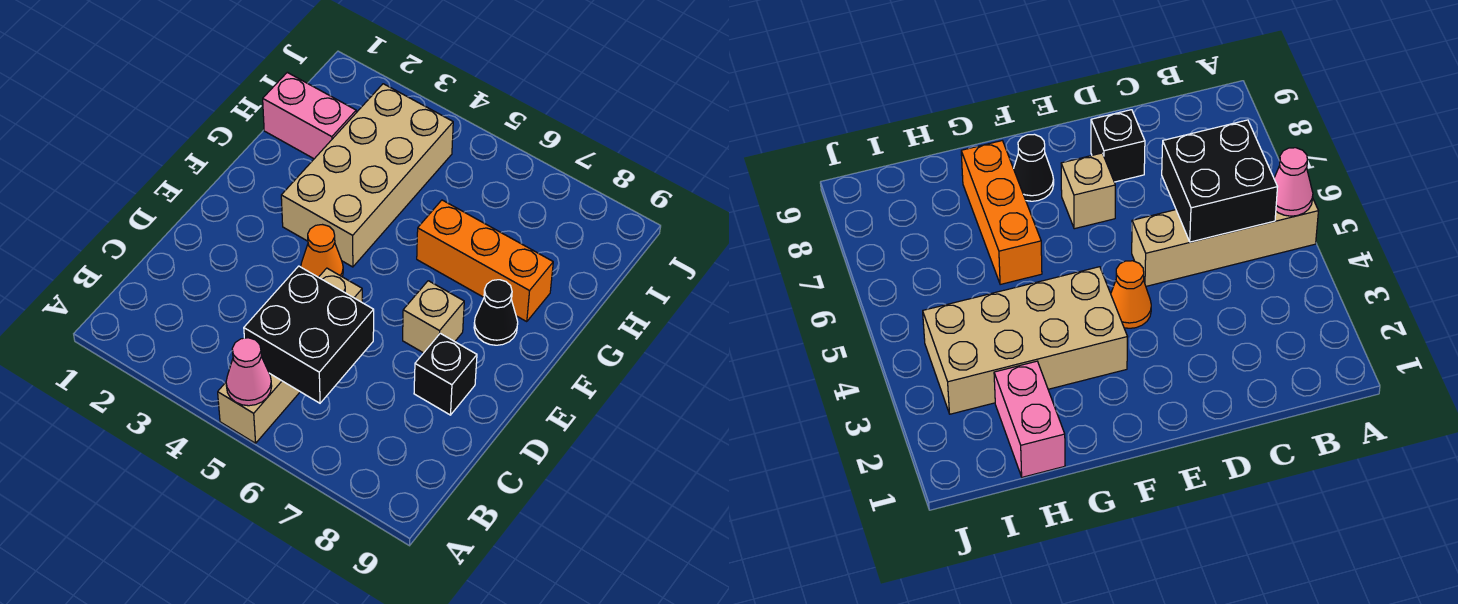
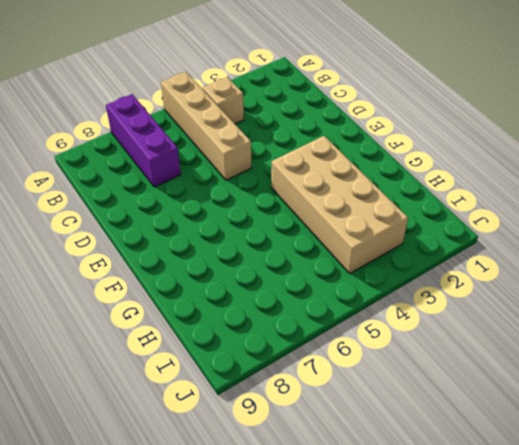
purple brick A7:C7 level 1 -> none
tan brick B4 level 1 -> tan brick E7 level 1
none -> black brick D8 level 1
none -> orange cone E4 level 1

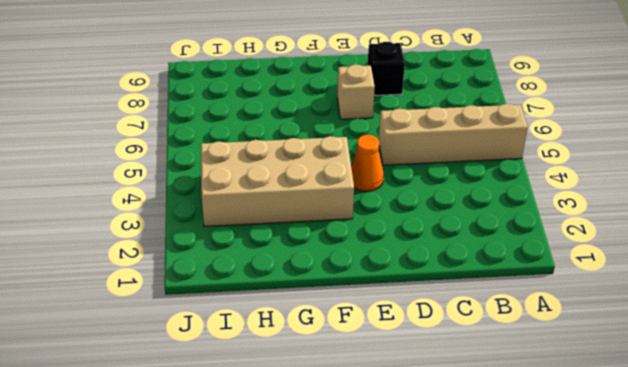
none -> black cone F8 level 1
none -> orange brick G6:G8 level 1

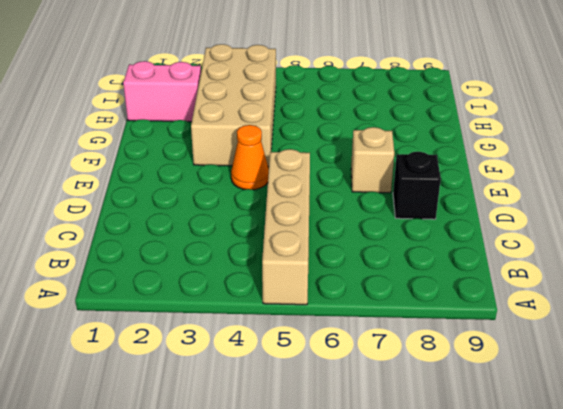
none -> black cone F8 level 1
none -> orange brick G6:G8 level 1

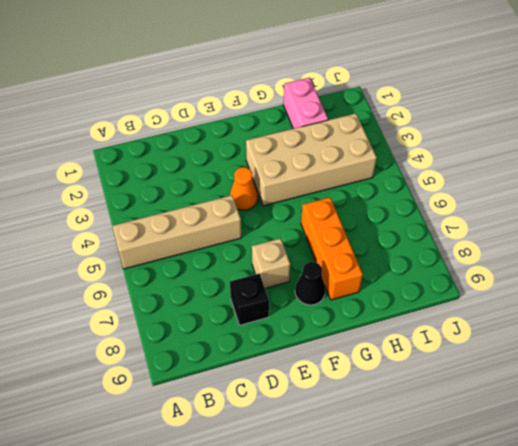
none -> pink cone A5 level 2
none -> black brick B5:C6 level 2

